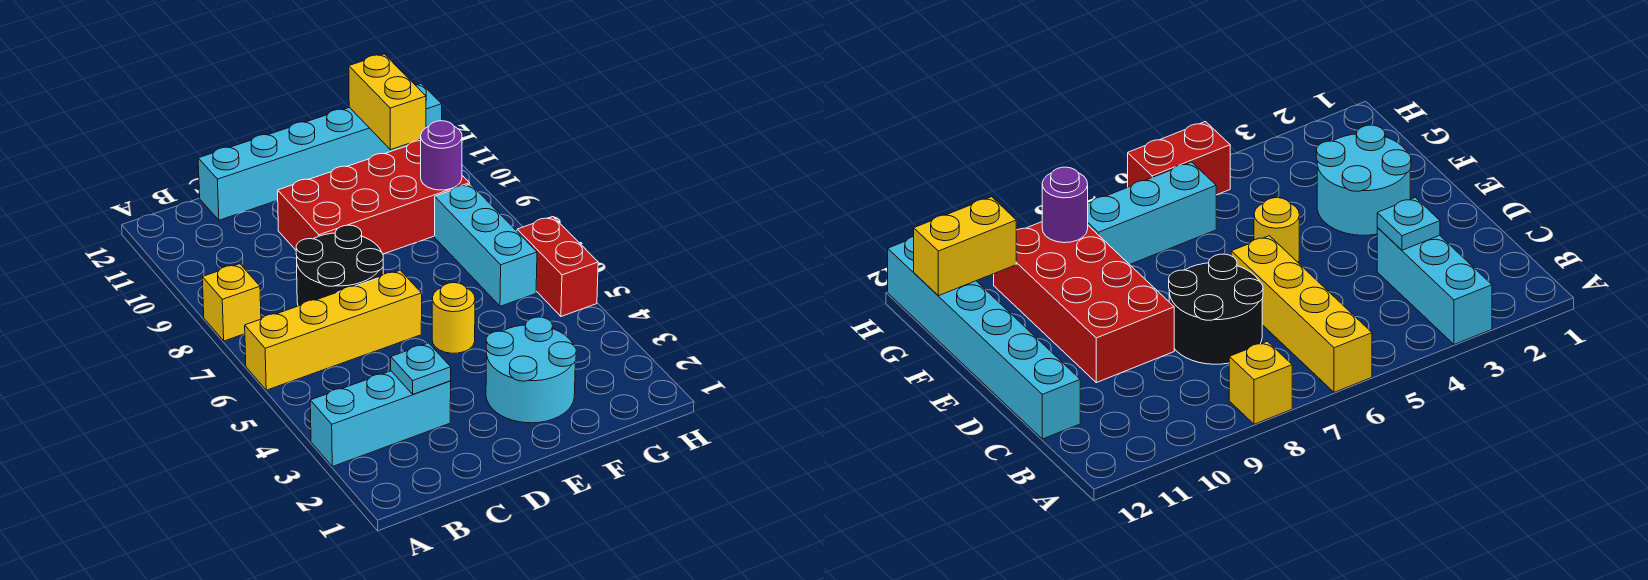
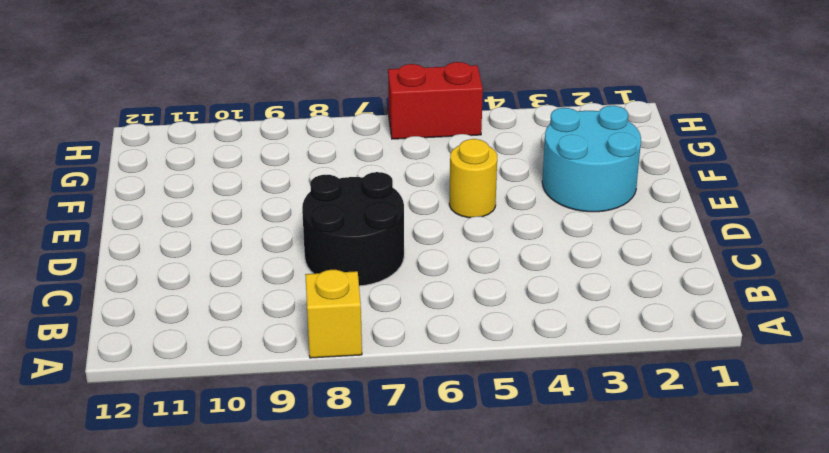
none -> cyan brick A3:C3 level 1
none -> yellow brick A6:D6 level 1
none -> cyan brick C12:H12 level 1

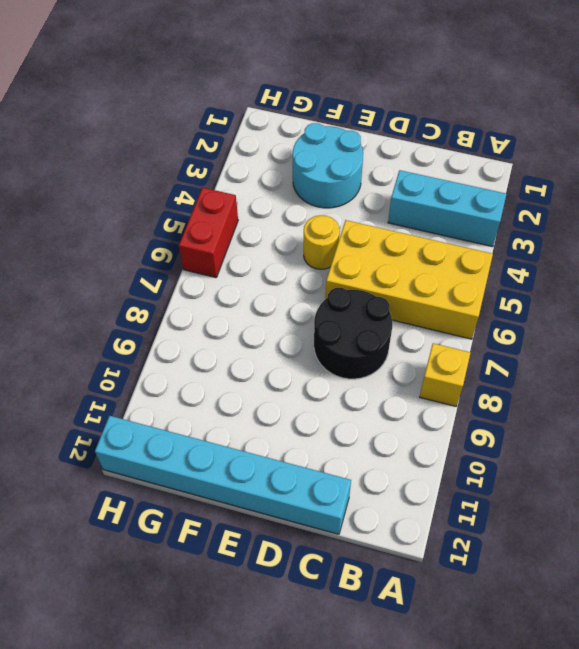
yellow brick A5:D6 level 1 -> yellow brick A6:D6 level 1
none -> red brick D9:G10 level 1
none -> cyan brick G6:G8 level 1
none -> cyan plate C3 level 2

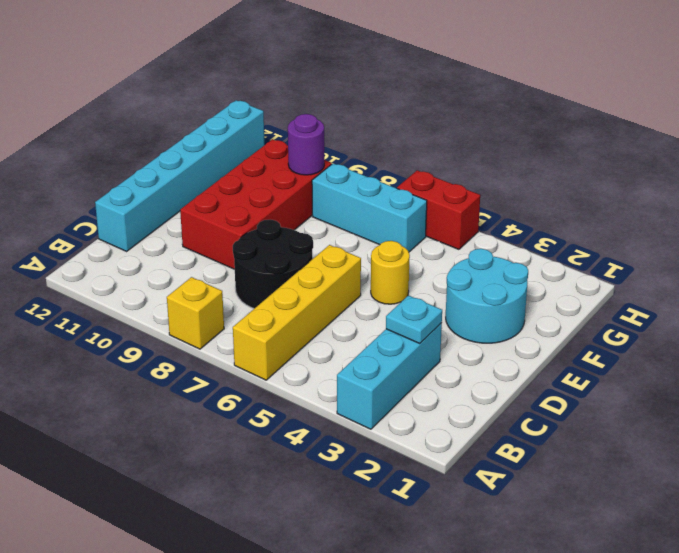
none -> yellow brick G11:G12 level 2

